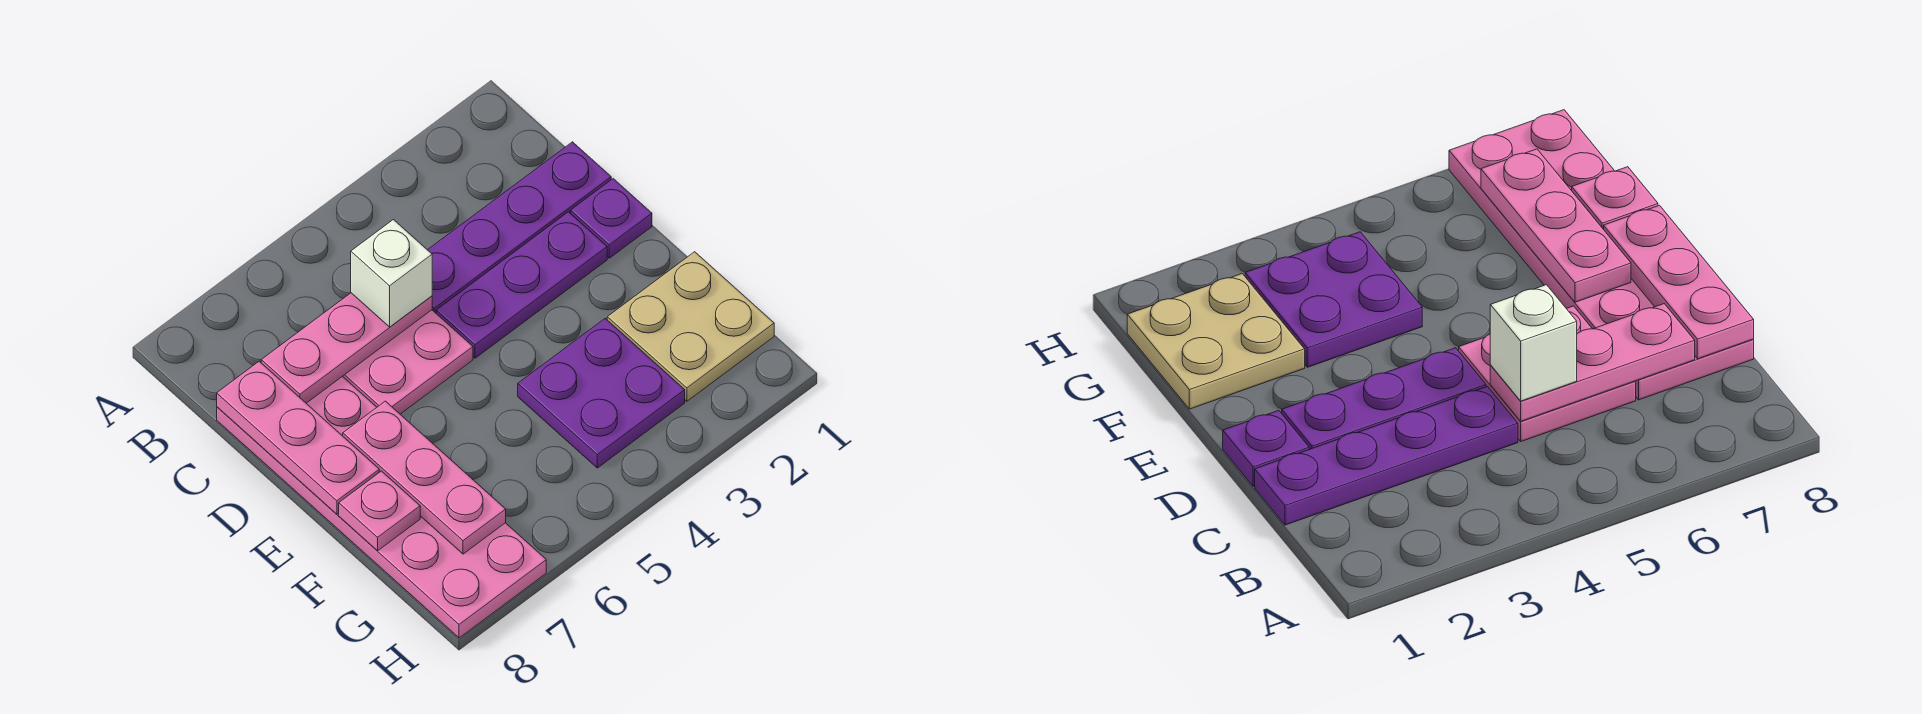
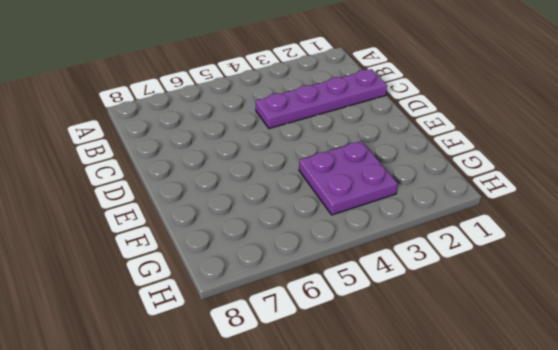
none -> pink plate C5:D6 level 1
none -> pink plate C7:H8 level 1
none -> purple plate D1 level 1

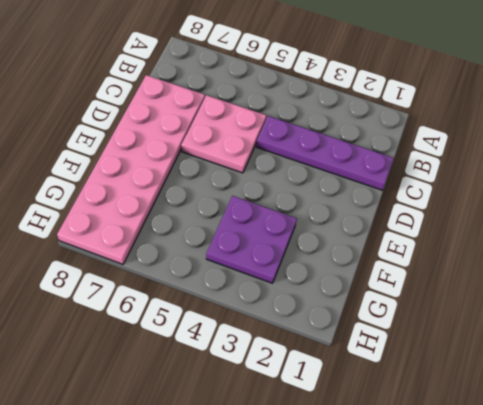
none -> purple plate D1 level 1
none -> purple plate D2:D4 level 1
none -> tan plate F1:G2 level 1

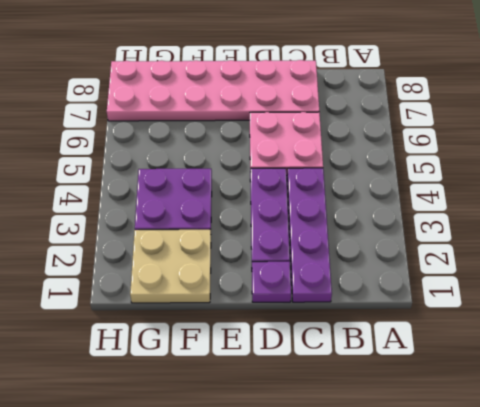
none -> pink plate C5:C7 level 2
none -> pink plate C8:E8 level 2
none -> pink plate E7:G7 level 2

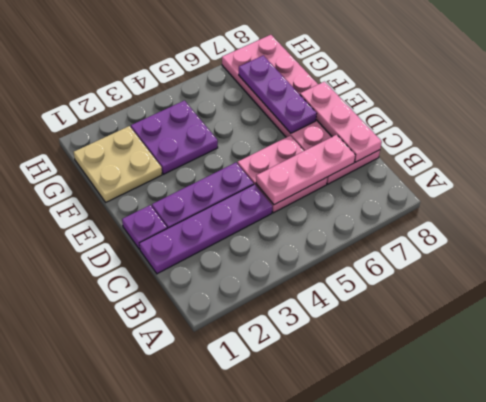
purple plate E7:G7 level 2 -> pink plate E7:G7 level 2
none -> pink plate F8 level 2
none -> white brick C5 level 3

